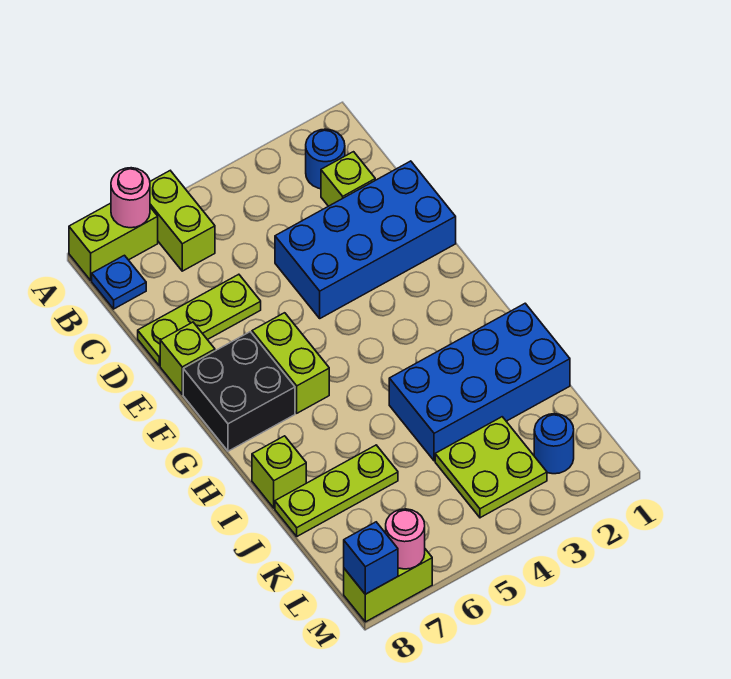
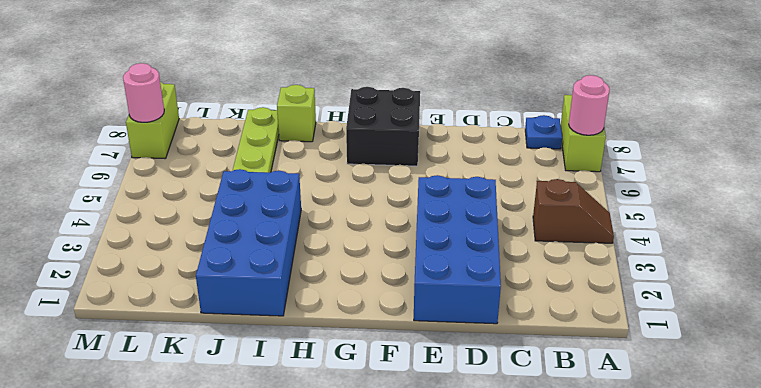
brown slope A4:B4 level 1 top B -> none
none -> lime brick A6:B6 level 1
none -> blue round brick B2 level 1
none -> lime brick C2 level 1

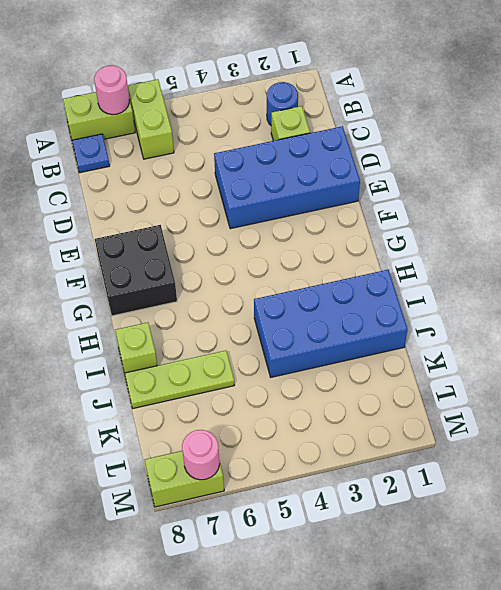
none -> lime plate D6:D8 level 1
none -> lime brick E8 level 1
none -> lime brick F6:G6 level 1

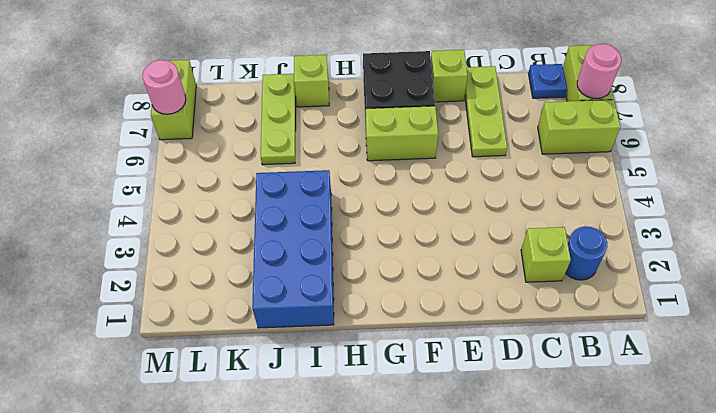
none -> blue brick D1:E4 level 1
none -> lime plate K3:L4 level 1
none -> blue round brick L2 level 1

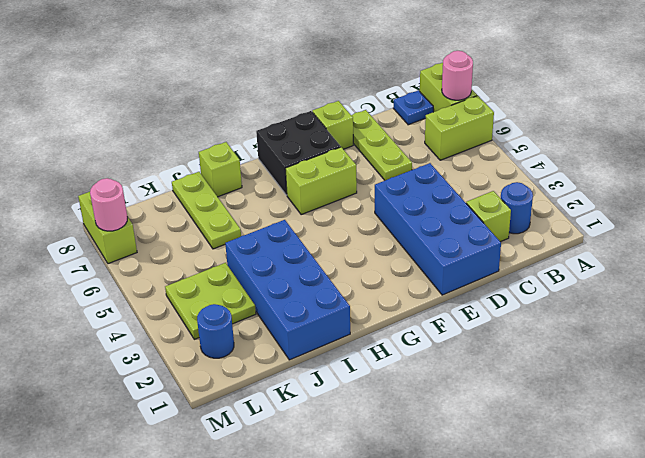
none -> blue brick M8 level 2

